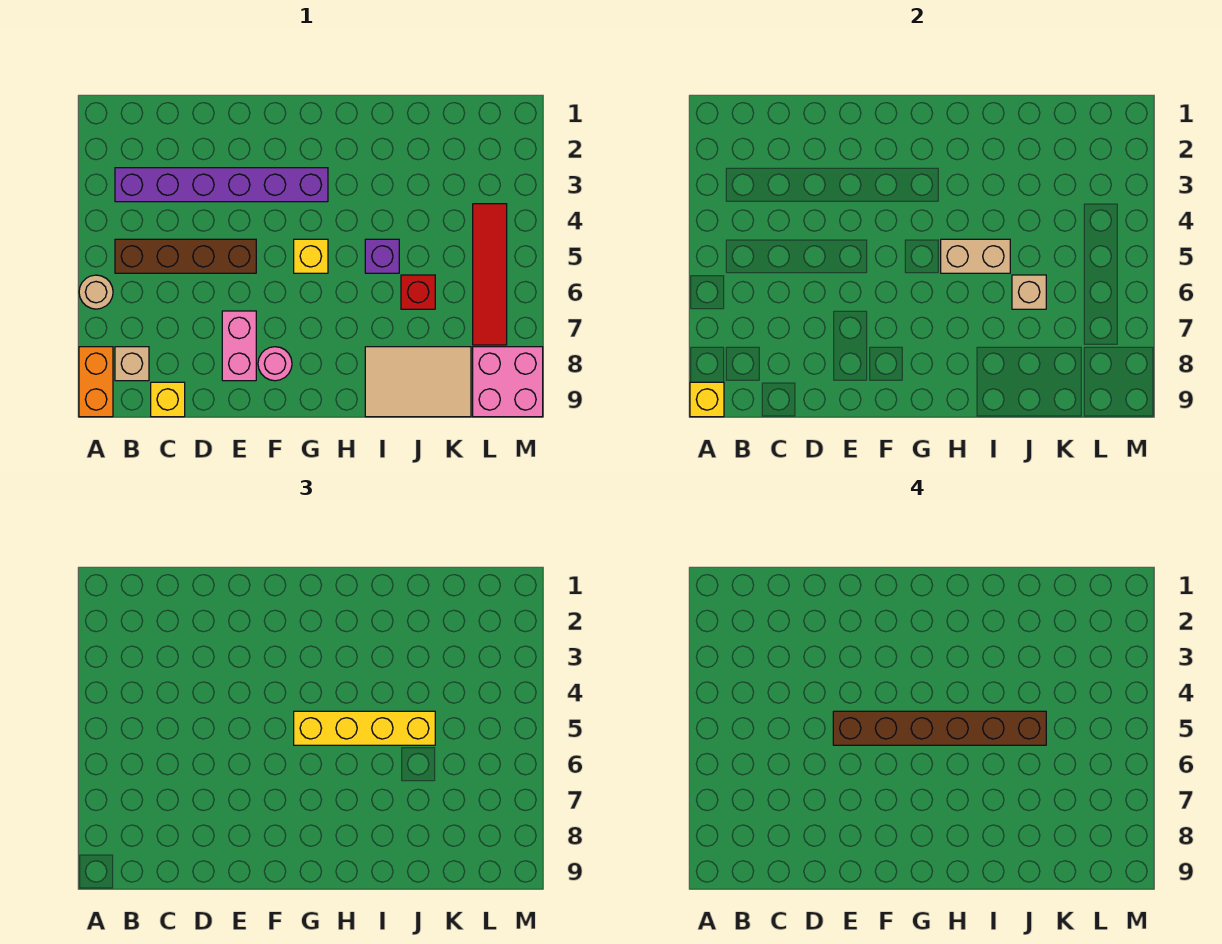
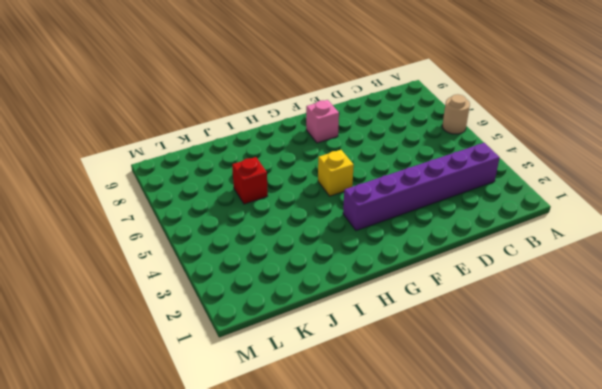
pink brick F8 level 1 -> pink round brick F8 level 1
none -> orange brick A8:A9 level 1
none -> brown brick B5:E5 level 1
none -> tan brick B8 level 1

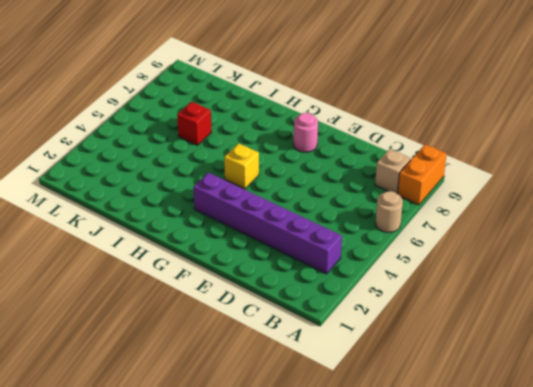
none -> brown brick B5:E5 level 1
none -> yellow brick C9 level 1
none -> pink brick E7:E8 level 1

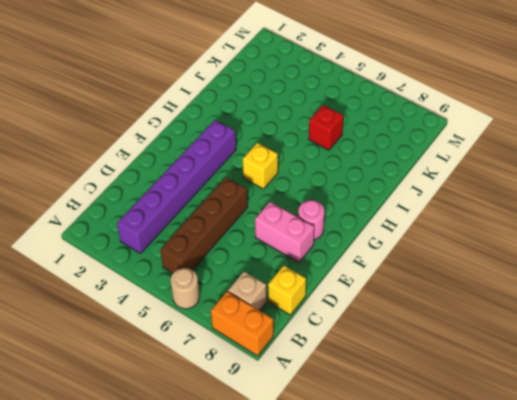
none -> purple brick I5 level 1
none -> tan tile I8:K9 level 1
none -> red tile L4:L7 level 1

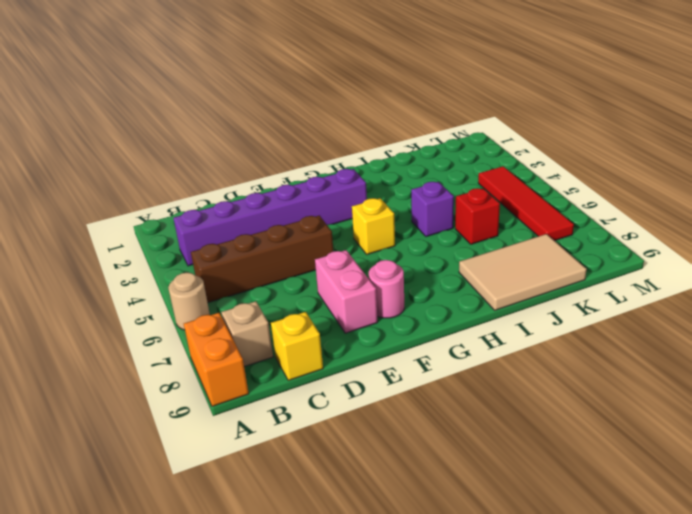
none -> pink brick L8:M9 level 1
none -> yellow brick A9 level 2
none -> tan brick H5:I5 level 2

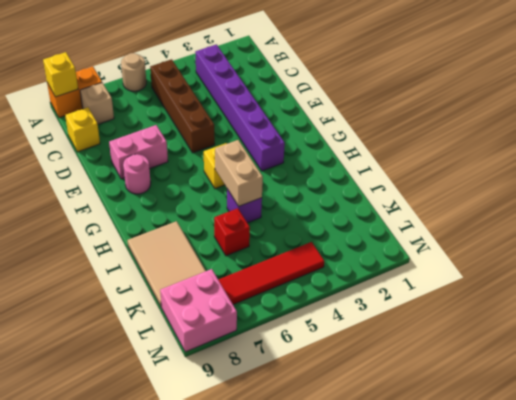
none -> tan brick J6 level 2
none -> yellow brick G5:J5 level 3
none -> brown brick E5:J5 level 4

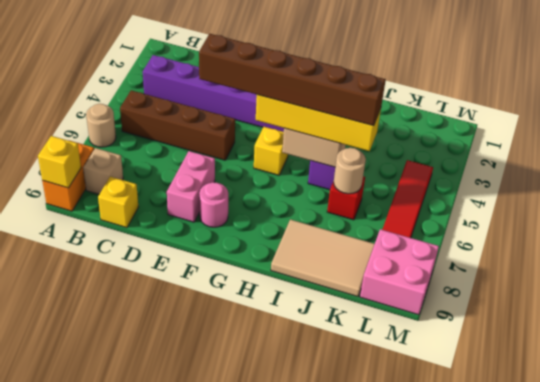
tan round brick J6 level 2 -> tan brick J6 level 2

